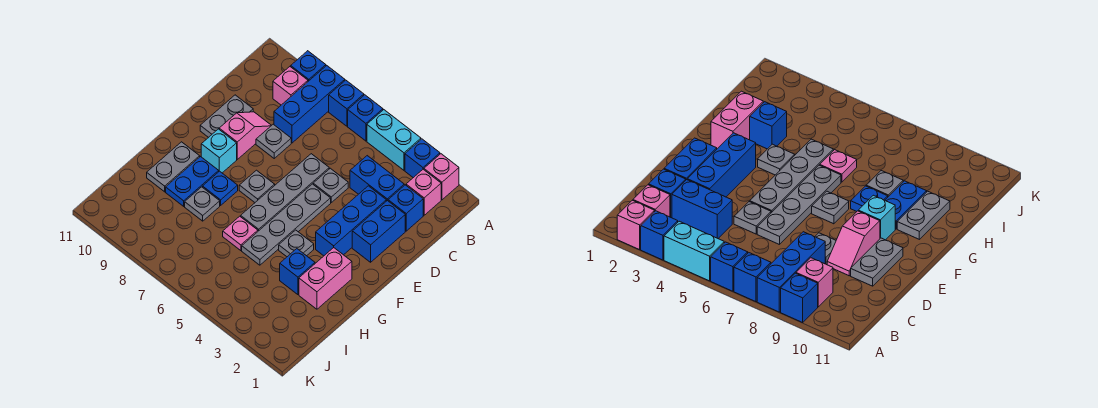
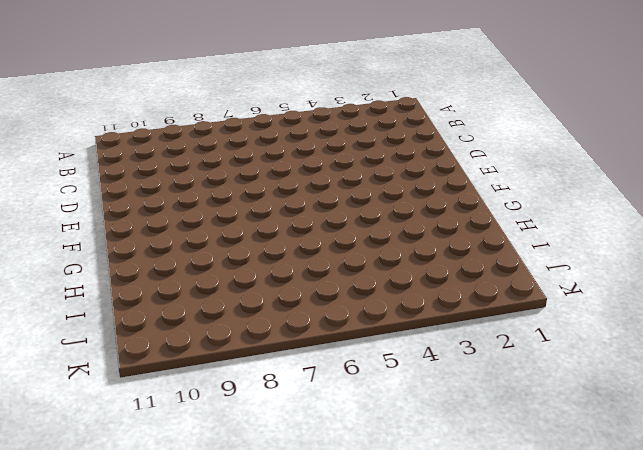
none -> pink brick A2 level 1
none -> blue brick A3 level 1
none -> cyan brick A4:A5 level 1

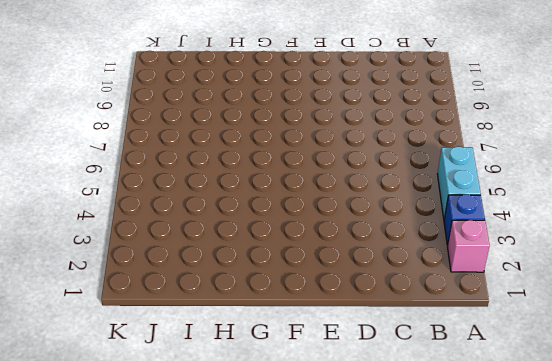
none -> blue brick A6 level 1
none -> blue brick A7 level 1
none -> blue brick A8:C8 level 1

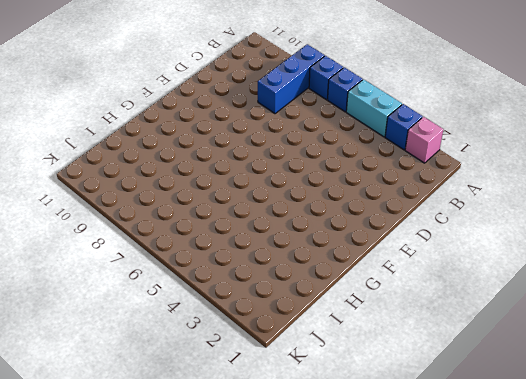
none -> blue brick A9 level 1
none -> pink brick B2 level 1
none -> pink brick B9 level 1

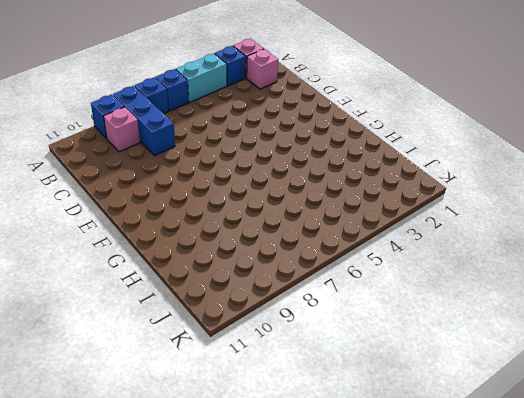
none -> blue brick C2 level 1
none -> blue brick C3:C4 level 1
none -> blue brick D2:E2 level 1

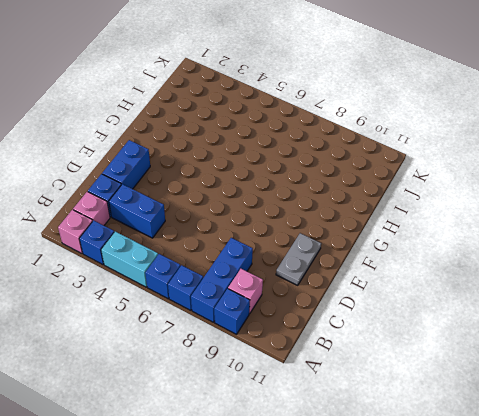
none -> blue brick D3:F3 level 1
none -> grey plate D5 level 1
none -> grey plate D6:G6 level 1

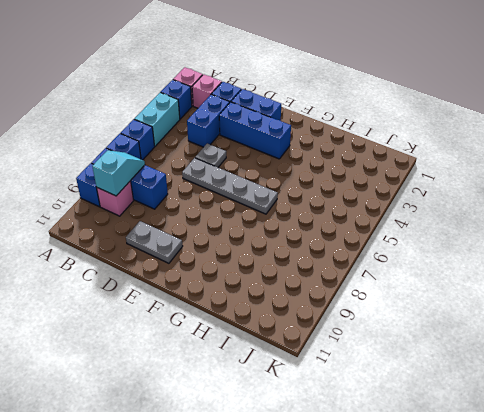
cyan slope B8:B9 level 2 top 9 -> none
none -> grey plate D8 level 1
none -> pink slope D9:E9 level 1 top E
none -> grey plate E5:H5 level 1

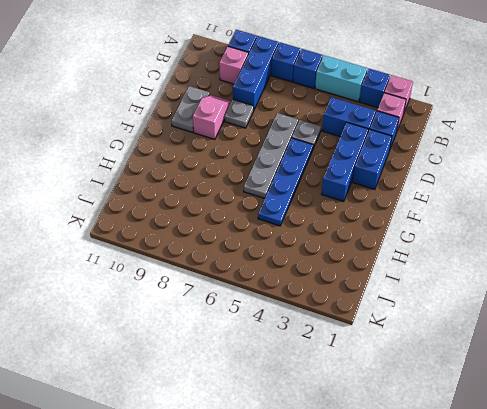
blue plate E5:H5 level 1 -> grey plate E5:H5 level 1
none -> grey plate F7 level 1
none -> cyan brick F9 level 1
none -> pink brick G2:H2 level 1

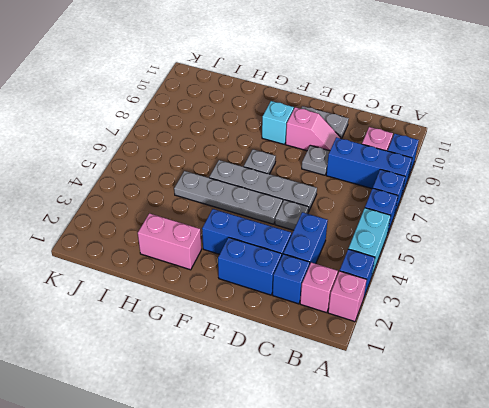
none -> grey plate G4 level 1
none -> blue plate G8 level 1
none -> blue plate G9:H9 level 1

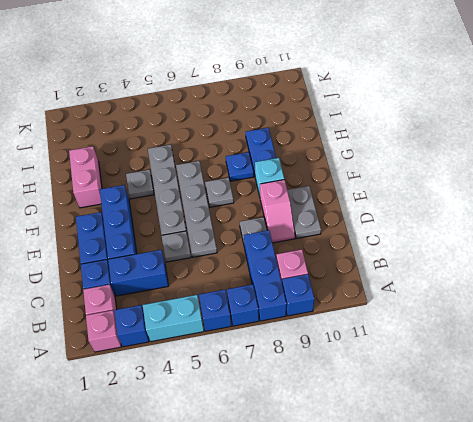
none -> grey plate G10:H10 level 1
none -> blue brick H3 level 1
none -> pink plate H6 level 1

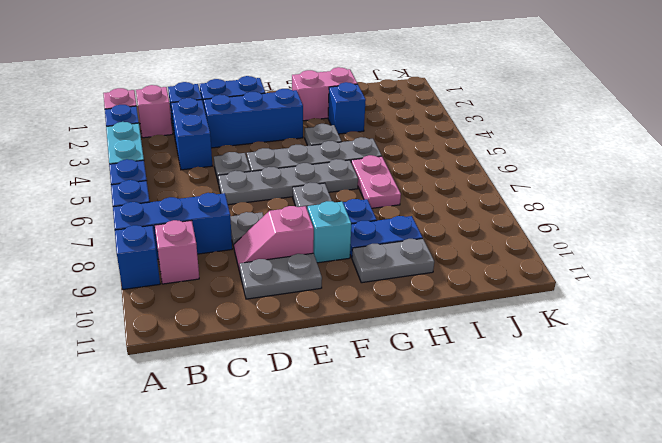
pink plate H6:H7 level 1 -> pink plate H6 level 1
none -> grey plate H8 level 1

